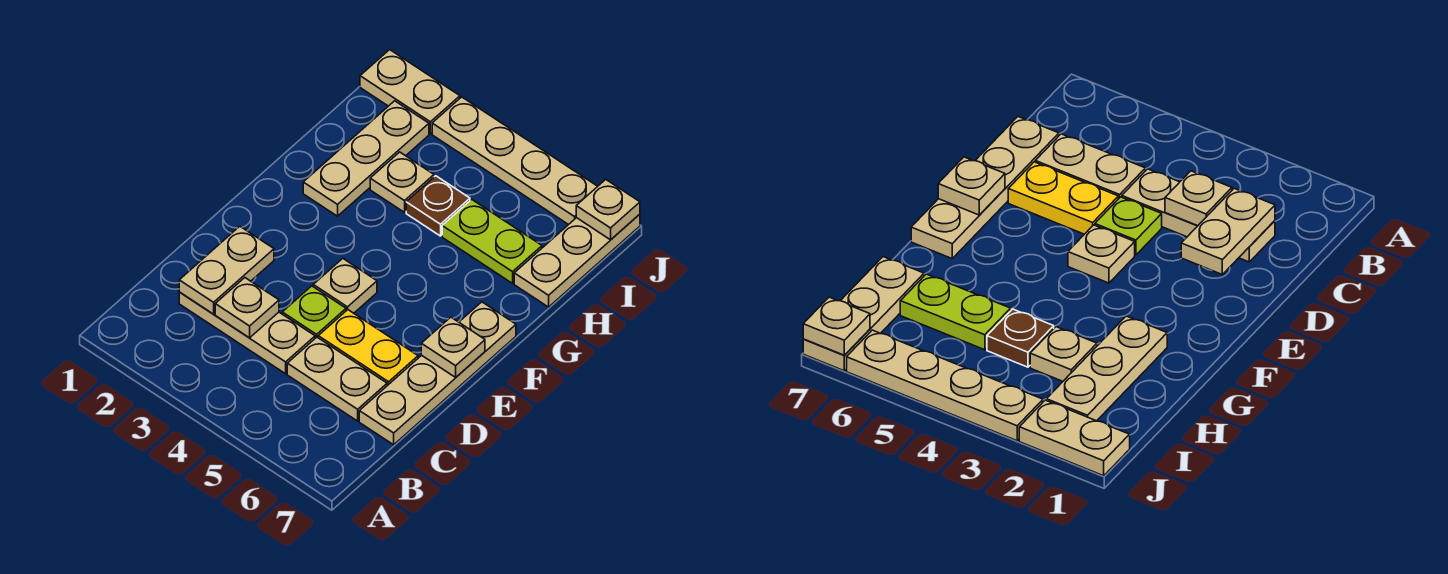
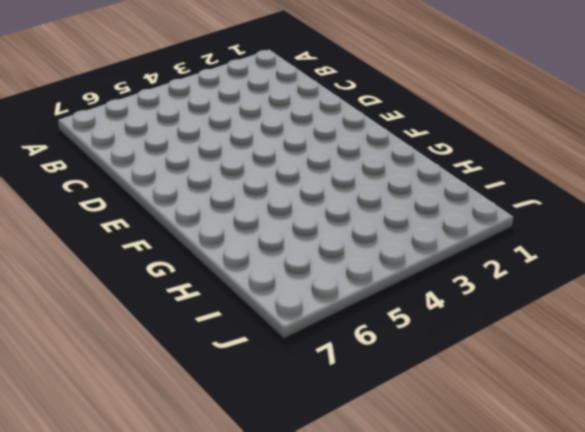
none -> tan plate C2:C4 level 1
none -> tan plate C5:C6 level 1
none -> tan plate C7:F7 level 1

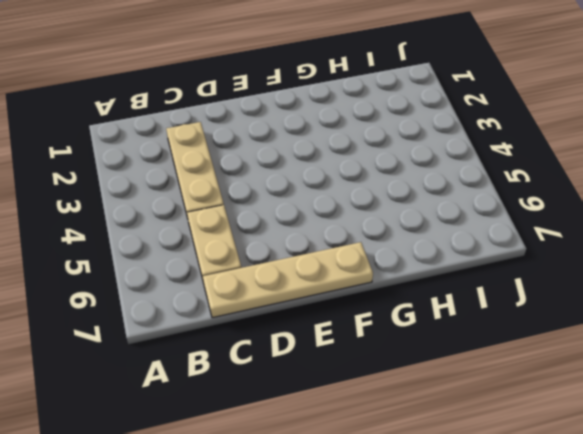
none -> lime plate D4 level 1
none -> yellow plate D5:D6 level 1
none -> tan plate E4 level 1

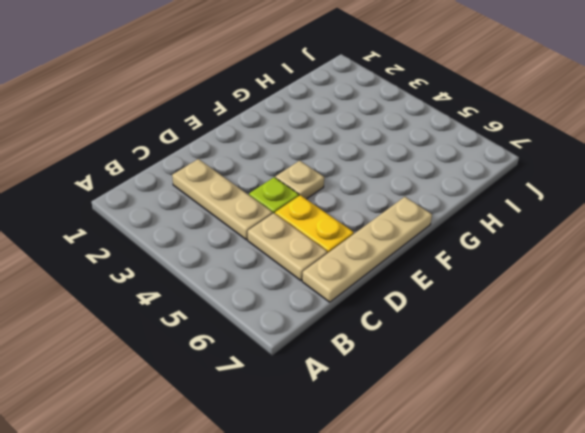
none -> tan plate G2:I2 level 1
none -> tan plate H3 level 1
none -> brown plate H4 level 1

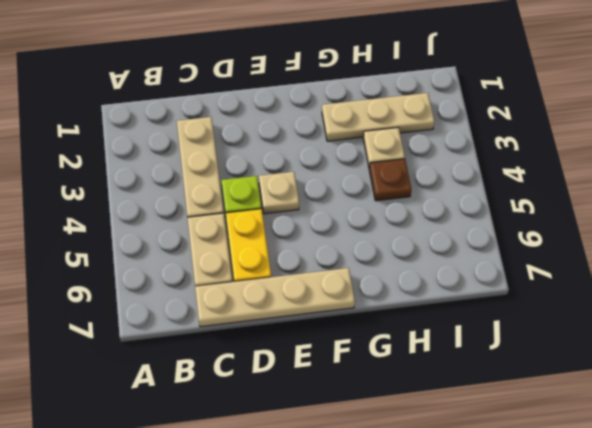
none -> lime plate H5:H6 level 1
none -> tan plate H7:J7 level 1
none -> tan plate J1:J2 level 1

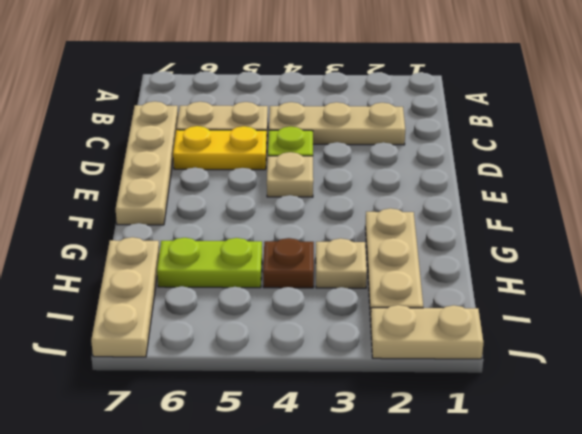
none -> tan plate J3:J6 level 1
none -> tan plate C2:D2 level 2
none -> tan plate C3 level 2

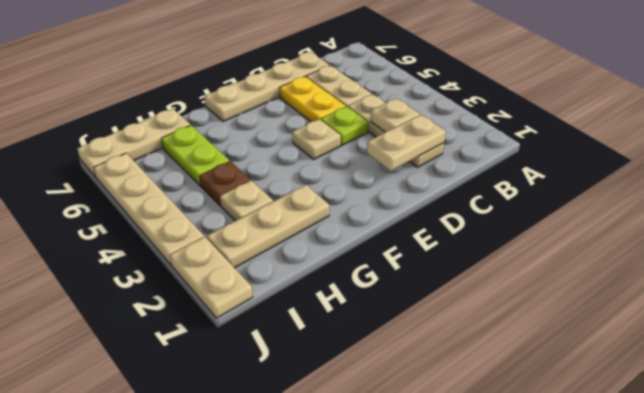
none -> tan plate E7 level 2
none -> tan plate J7 level 2

